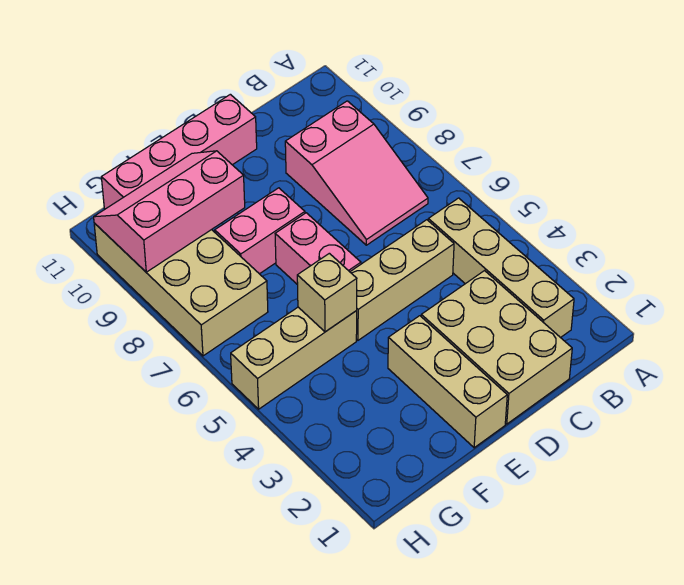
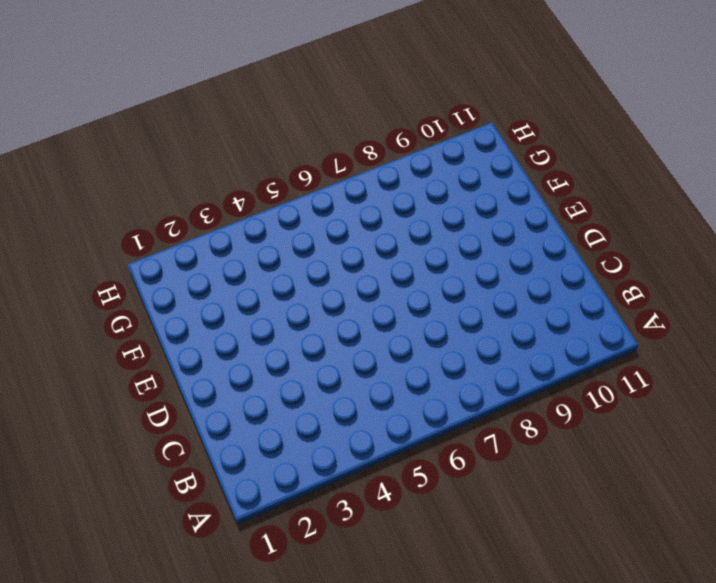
none -> tan brick B2:B5 level 1
none -> pink slope B7:C9 level 1 top 9
none -> tan brick C1:D3 level 1

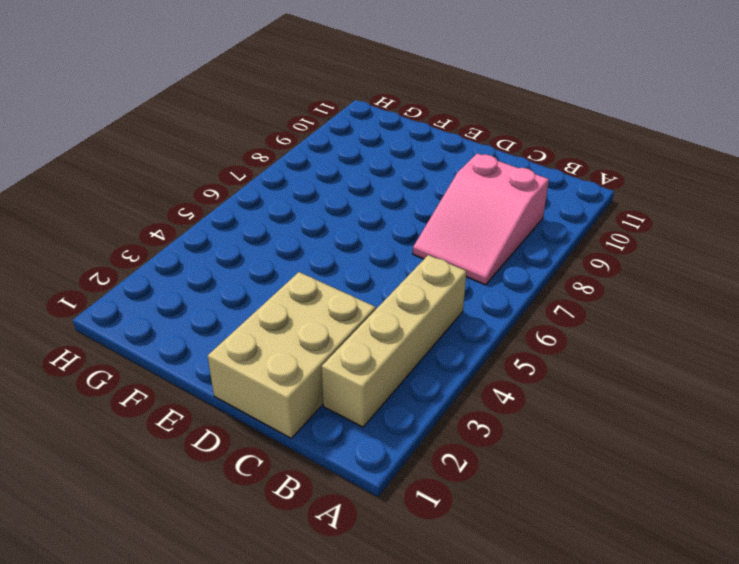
none -> tan brick C5:E5 level 1
none -> pink brick D11:G11 level 1
none -> tan brick E1:E3 level 1

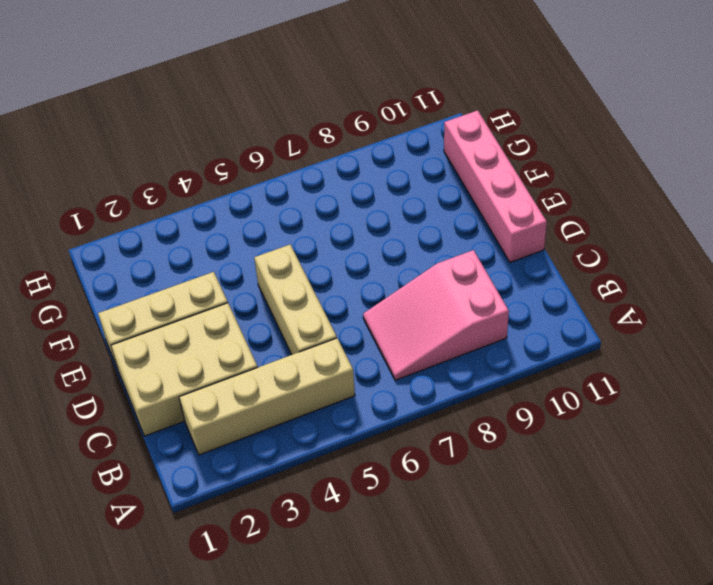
none -> pink brick E6:E7 level 1
none -> pink brick E8:F8 level 1
none -> tan brick F5:H5 level 1

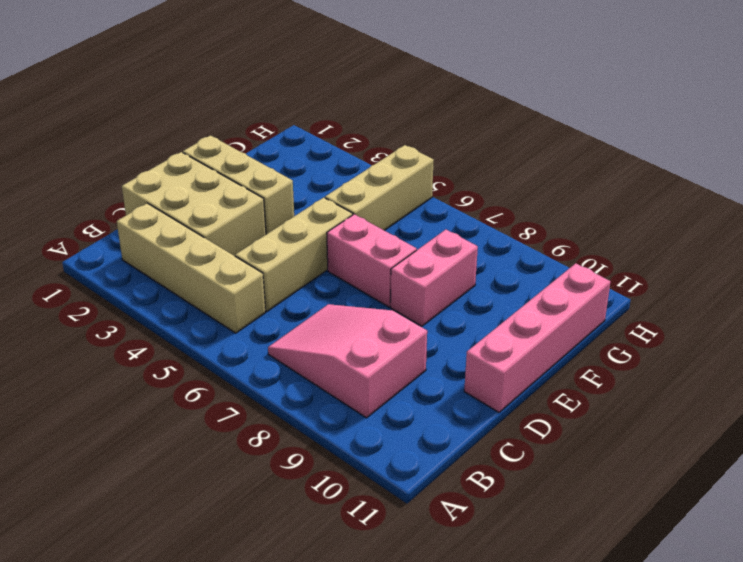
none -> tan brick G7:H10 level 1
none -> tan brick F5 level 2
none -> pink slope F9:H10 level 2 top 9

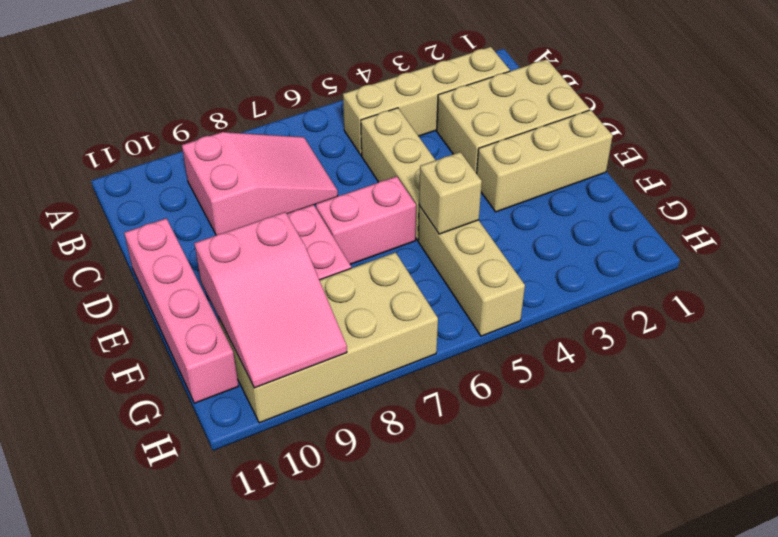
pink slope F9:H10 level 2 top F -> pink slope F9:H10 level 2 top 9

